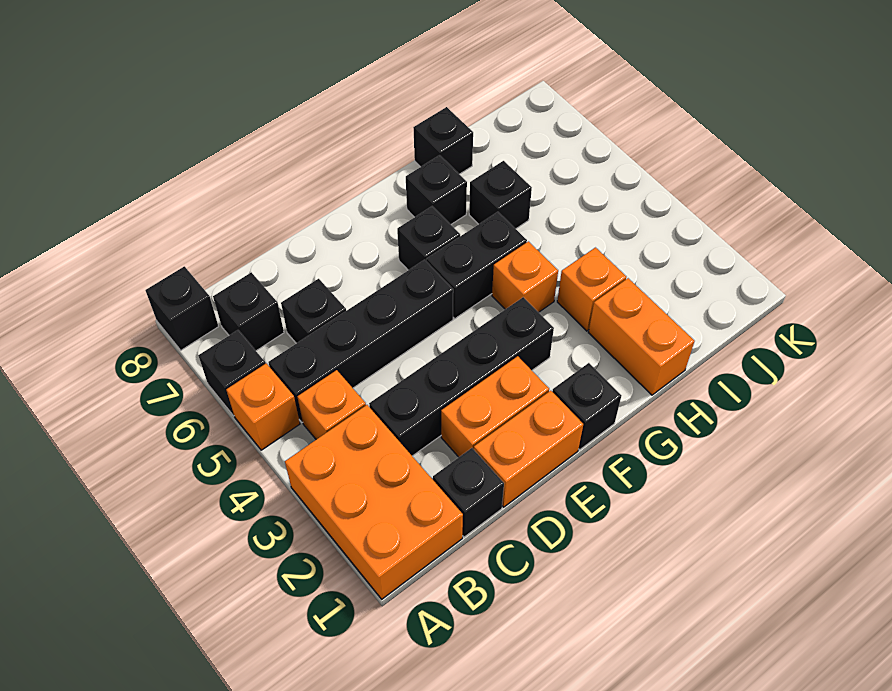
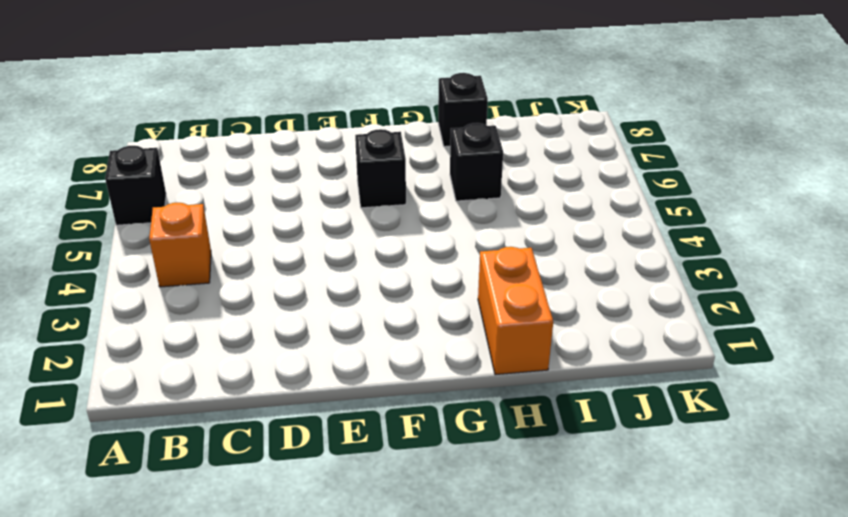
none -> orange brick A1:B3 level 1
none -> orange brick A5 level 1
none -> black brick A8 level 1

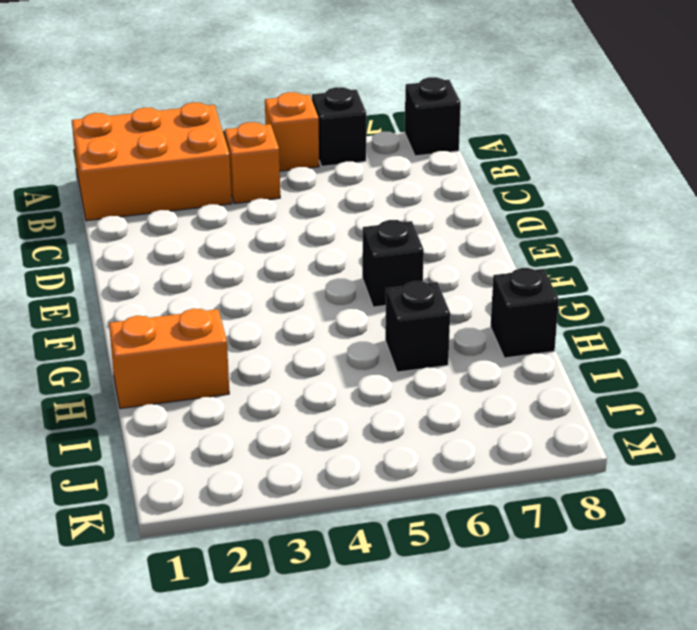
none -> black brick B5:E5 level 1
none -> black brick B7 level 1
none -> black brick C1 level 1

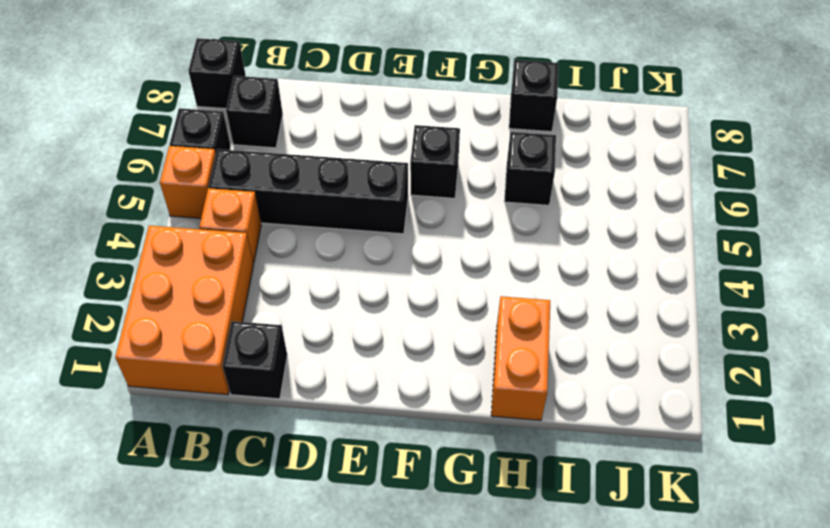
none -> black brick C3:F3 level 1
none -> black brick C6 level 1
none -> orange brick D1:E1 level 1

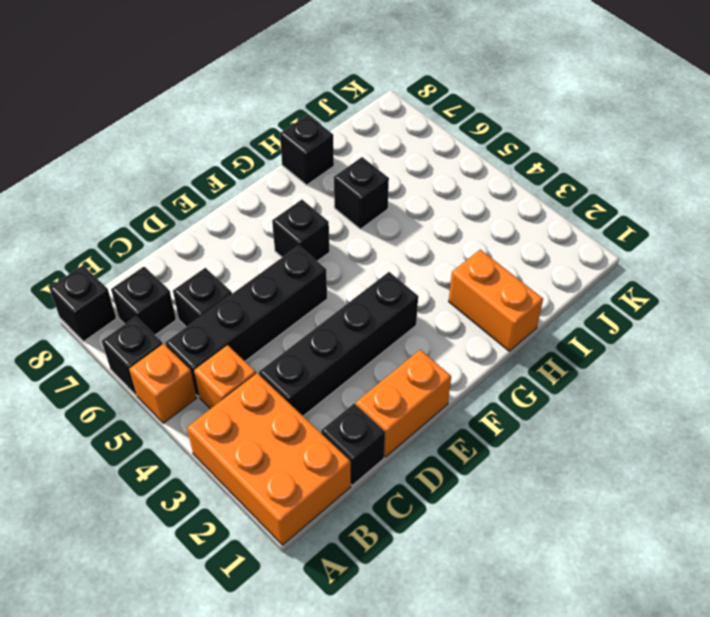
none -> orange brick D2:E2 level 1
none -> black brick F1 level 1
none -> black brick F5:G5 level 1

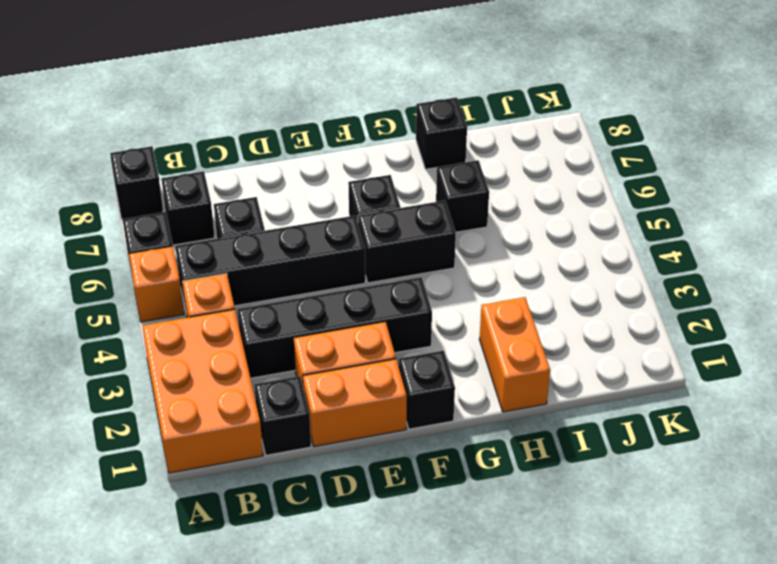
none -> orange brick G4 level 1
none -> black brick G7 level 1
none -> orange brick H3 level 1

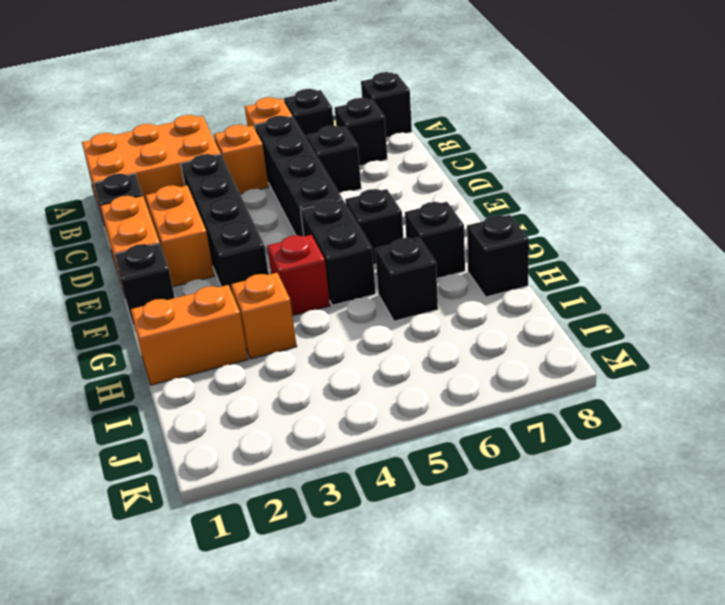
red brick G4 level 1 -> orange brick G4 level 1

